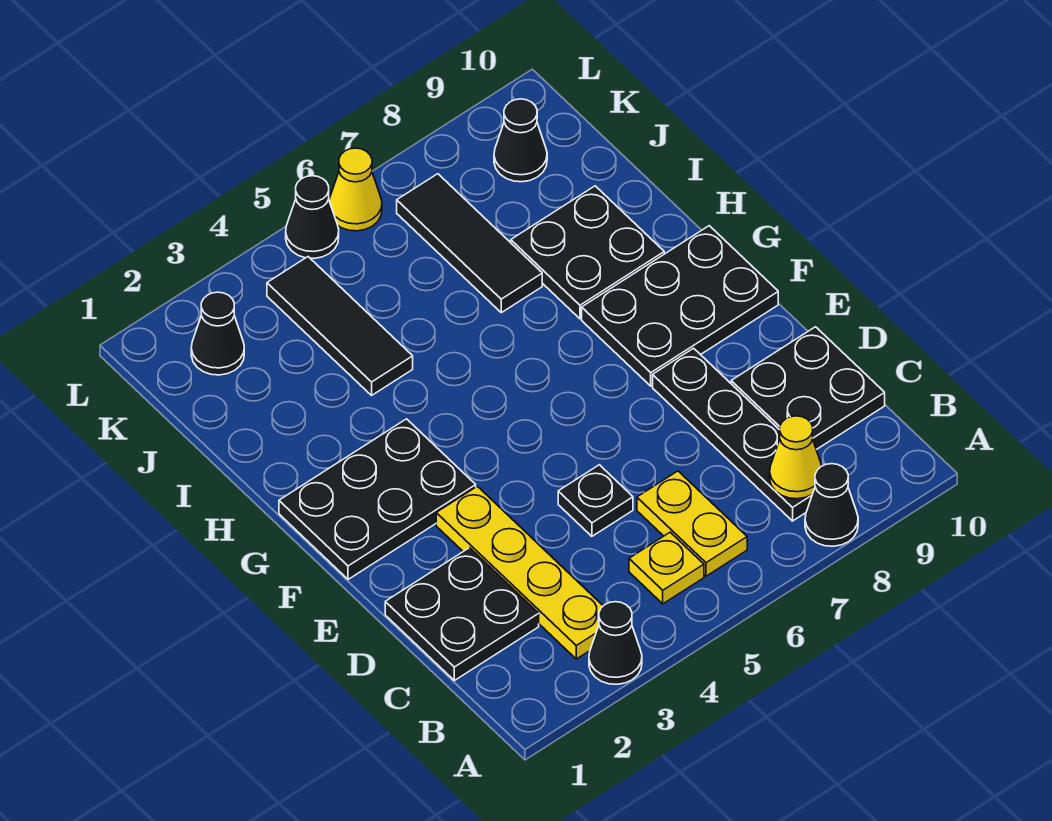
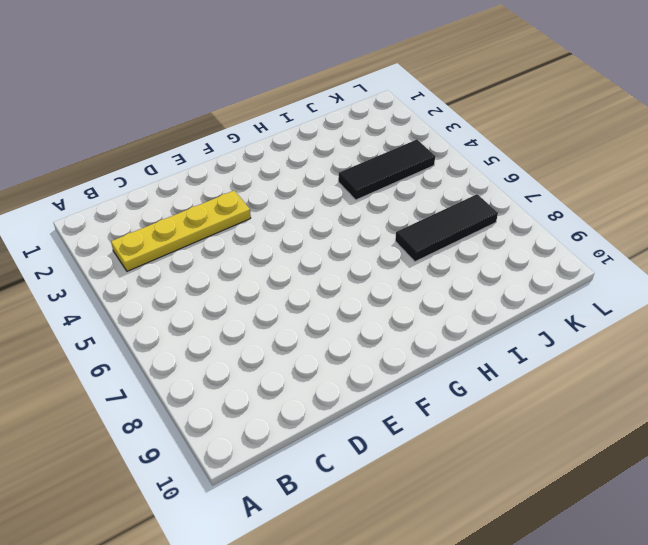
none -> black cone A3 level 1
none -> black cone A8 level 1
none -> yellow plate B5 level 1

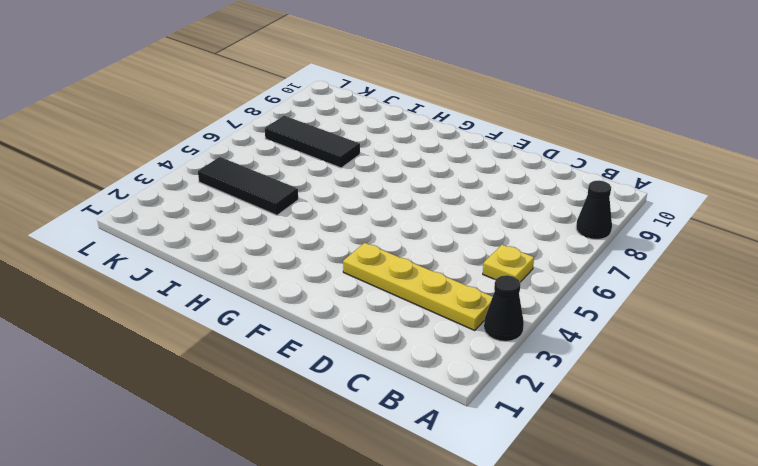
none -> yellow plate B6:C6 level 1
none -> black plate B8:E8 level 1
none -> black plate C1:D2 level 1

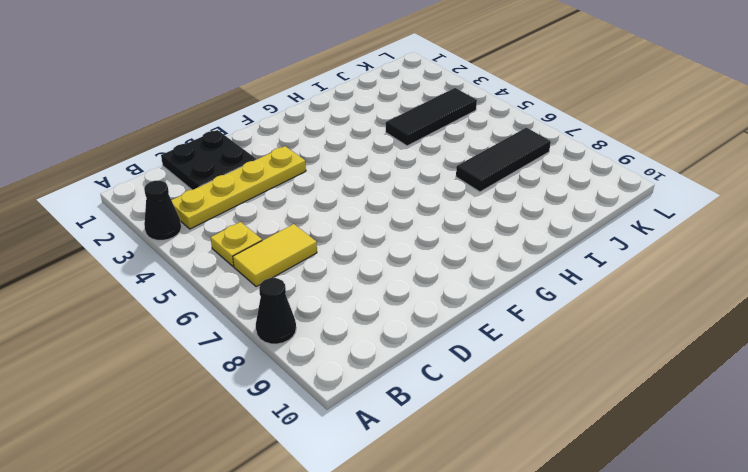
yellow tile B6:C6 level 1 -> yellow plate B6:C6 level 1
none -> black plate B8:E8 level 1
none -> black plate C9:D10 level 1
none -> black plate D5 level 1

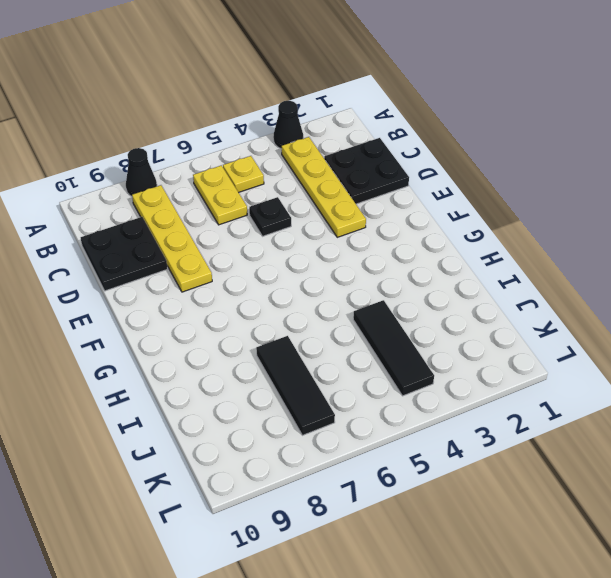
yellow plate B8:E8 level 1 -> black plate B8:E8 level 1
none -> black plate F1:G3 level 1
none -> black plate F8:G10 level 1
none -> black plate H8:I9 level 1

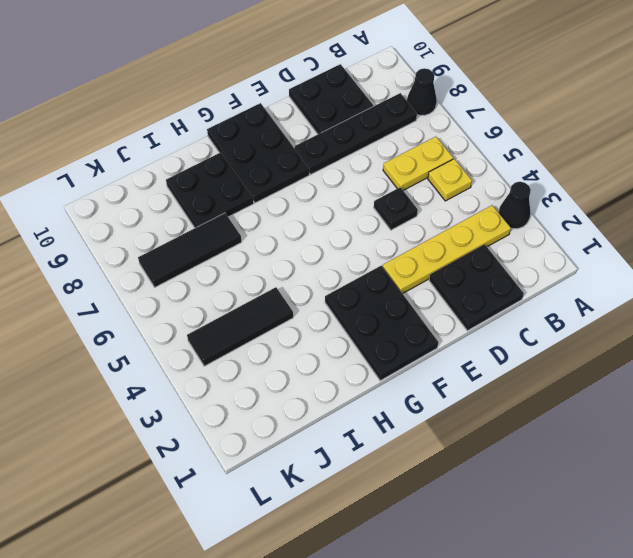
none -> black cone K2 level 1
none -> black cone K9 level 1
none -> black cone L5 level 1

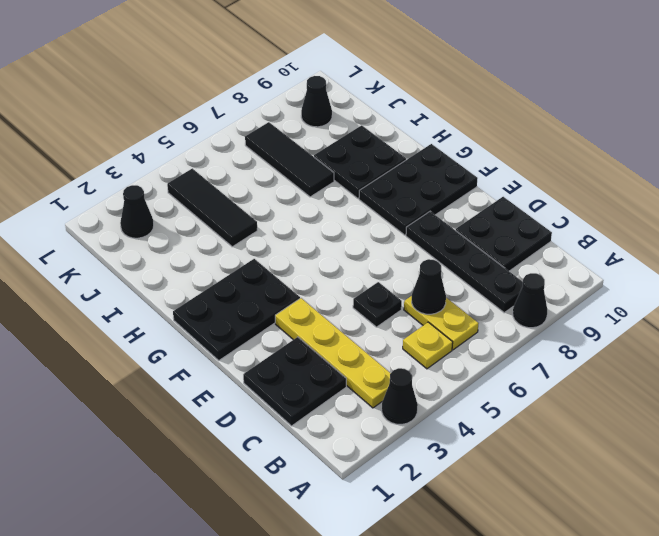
black cone C6 level 2 -> black cone L5 level 1
none -> yellow cone L6 level 1
none -> yellow cone B8 level 2

